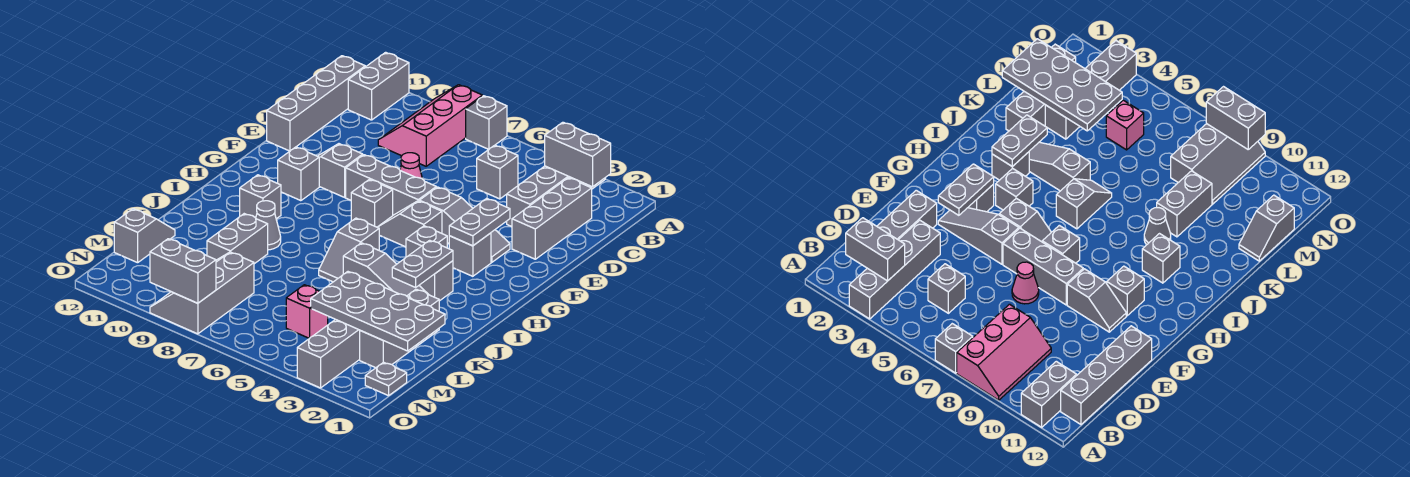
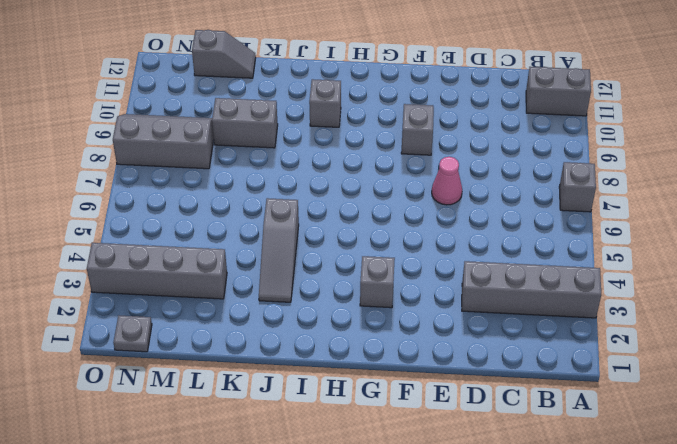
none -> pink slope A8:C9 level 1 top 8
none -> grey brick B12:E12 level 1
none -> grey brick C2:E2 level 1
none -> grey brick C5 level 1

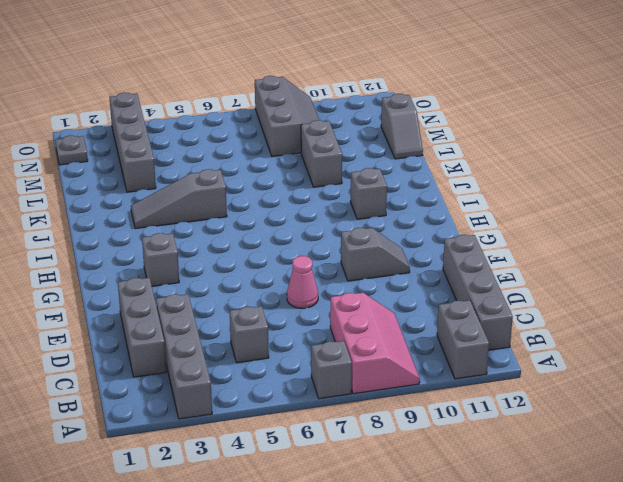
none -> grey slope F3:F5 level 1 top 5
none -> grey brick F6:F8 level 1
none -> grey slope G5:G6 level 1 top 5
none -> grey brick G7 level 1

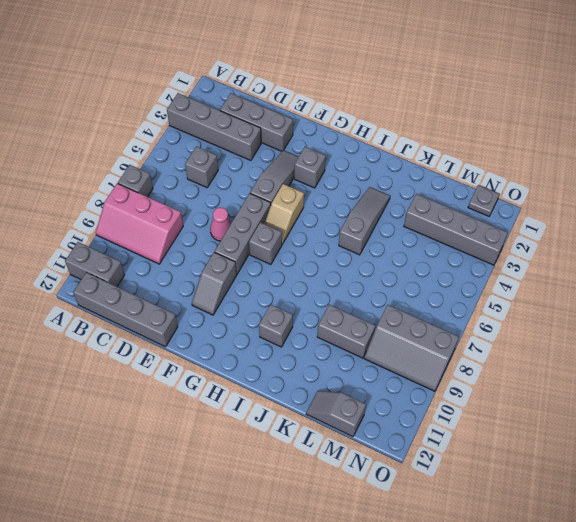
tan slope G5:G6 level 1 top 5 -> grey slope G5:G6 level 1 top 5
none -> grey brick G10 level 1
none -> grey brick H4 level 1
none -> grey brick I3 level 1
none -> grey slope I6:J6 level 1 top I

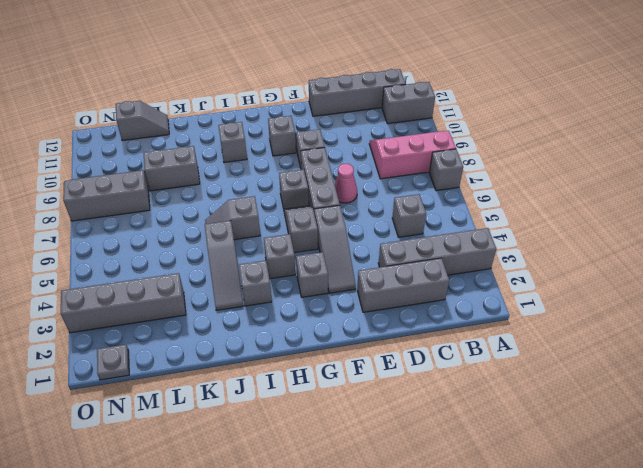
none -> grey cone J9 level 1
none -> grey brick K2:M2 level 1
none -> pink brick M5 level 1
none -> grey brick B2:B3 level 2

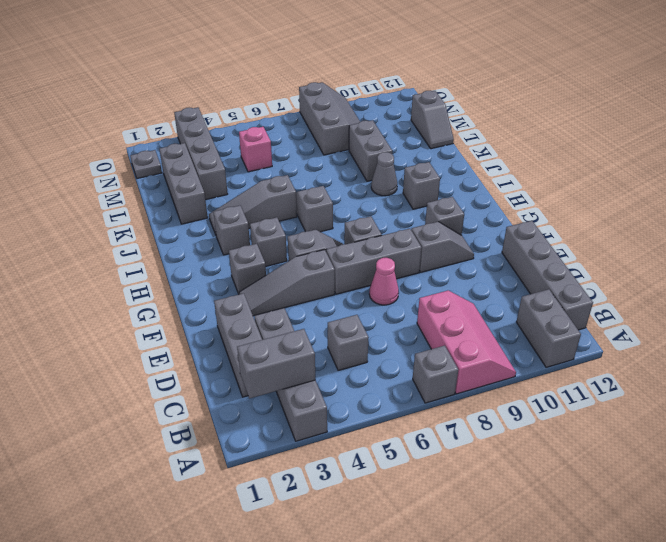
none -> grey plate F3:G3 level 2
none -> grey plate I3:J3 level 2
none -> grey plate L1:M4 level 2
none -> grey brick O8:O9 level 2

